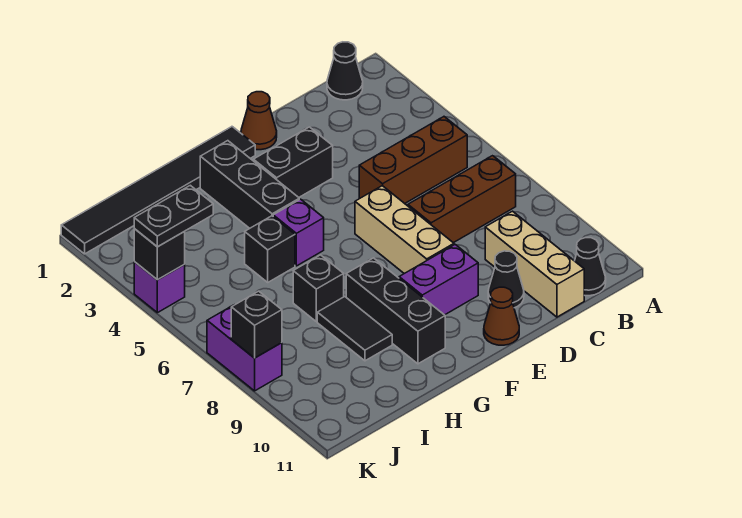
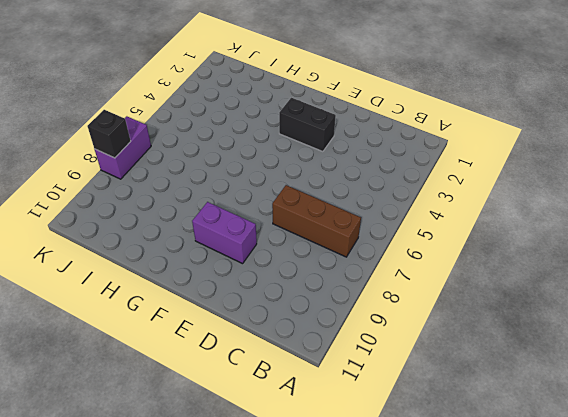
none -> black cone B1 level 1
none -> brown brick B5:D5 level 1
none -> black cone B11 level 1

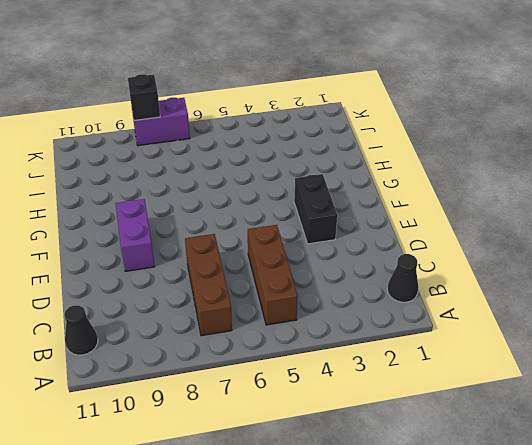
none -> tan brick C9:C11 level 1
none -> black cone D10 level 1
none -> brown cone E1 level 1

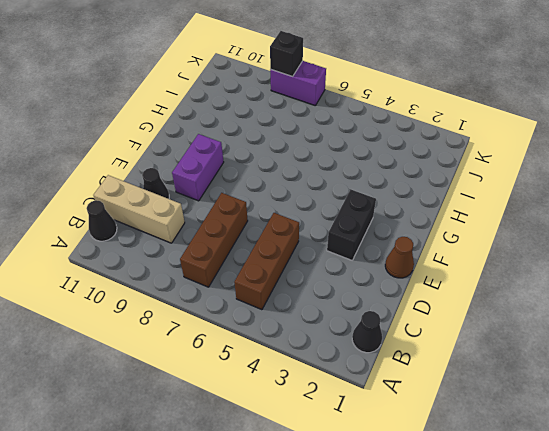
none -> tan brick E6:E8 level 1
none -> brown cone E11 level 1
none -> black tile F1:K1 level 1

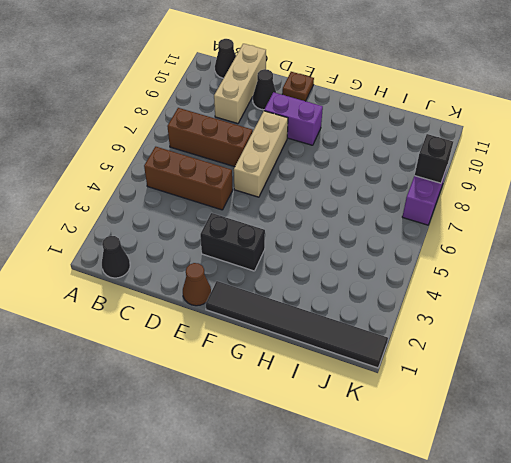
brown plate E11 level 1 -> brown cone E11 level 1
none -> black brick G2:G4 level 1
none -> purple brick G5 level 1
none -> black brick G8:G10 level 1

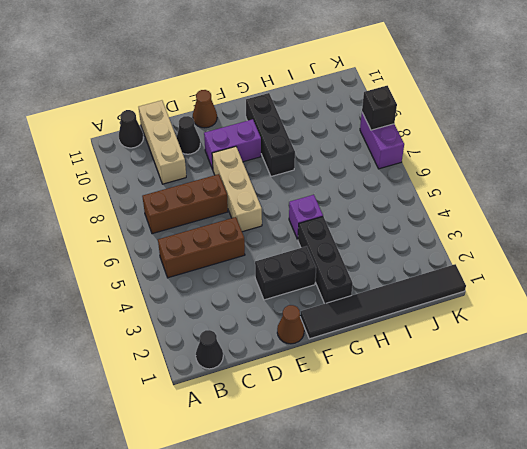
none -> black brick H5 level 1
none -> black brick H7 level 1
none -> black tile H8:H9 level 1

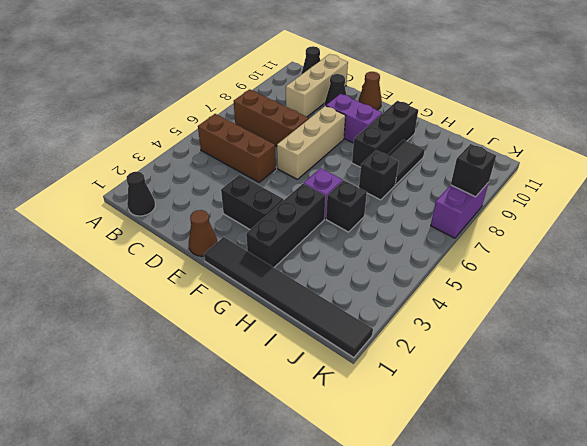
none -> purple brick K4 level 1
none -> black brick K4 level 2
none -> black plate J4:K4 level 3

